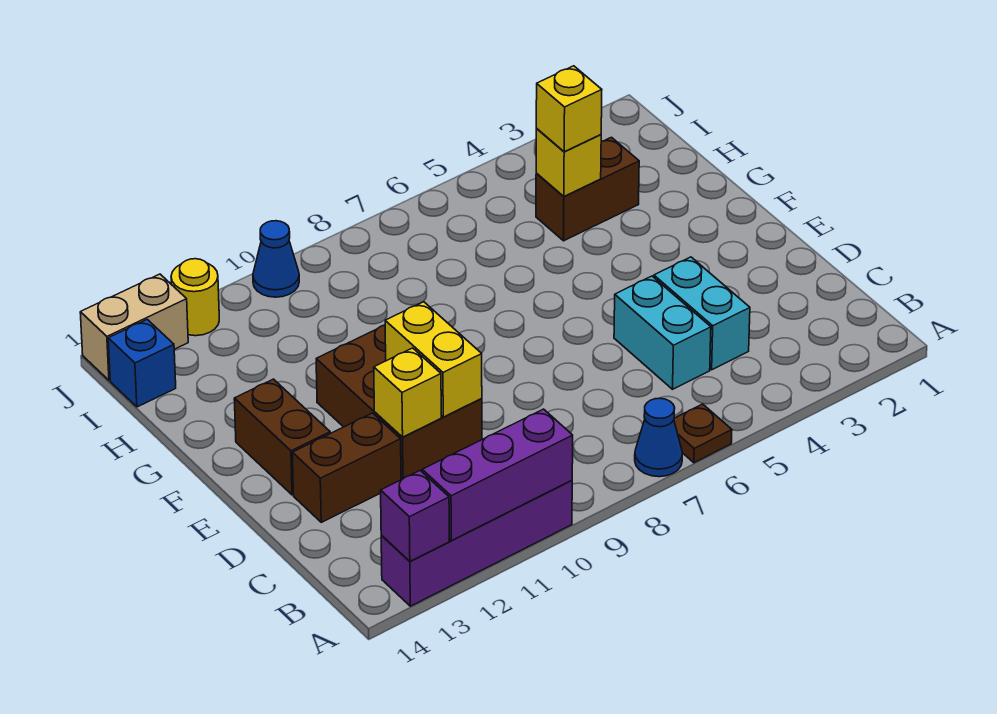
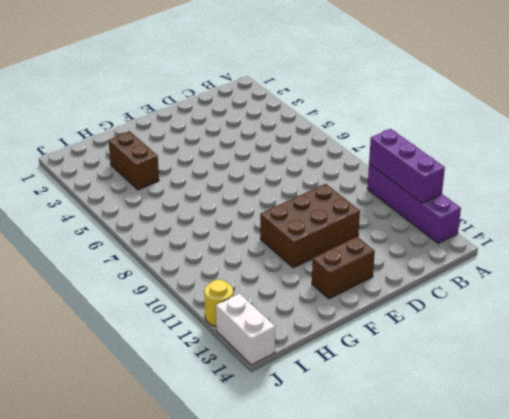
white brick J13:J14 level 1 -> tan brick J13:J14 level 1
none -> brown plate A6 level 1
none -> blue cone A7 level 1
none -> cyan brick C4:D4 level 1

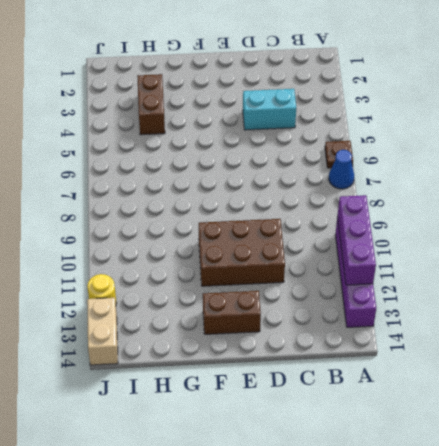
none -> cyan brick C5:D5 level 1
none -> brown brick D12:D13 level 1
none -> blue brick I14 level 1

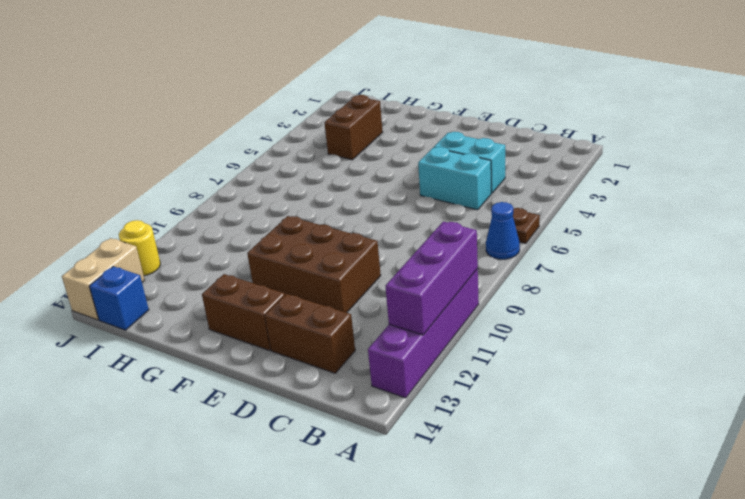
brown brick C13:D13 level 1 -> brown brick D12:D13 level 1
none -> blue cone J10 level 1
none -> purple brick A13 level 2
none -> yellow brick D10:E10 level 2

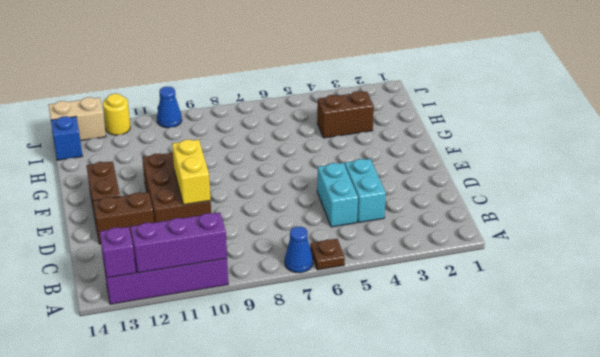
none -> yellow brick D11 level 2
none -> yellow brick H4 level 2
none -> yellow brick H4 level 3

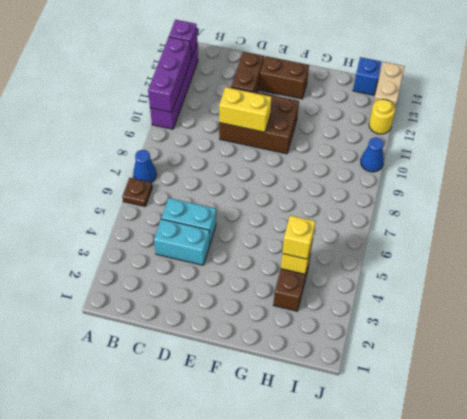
none -> yellow brick D11 level 2

